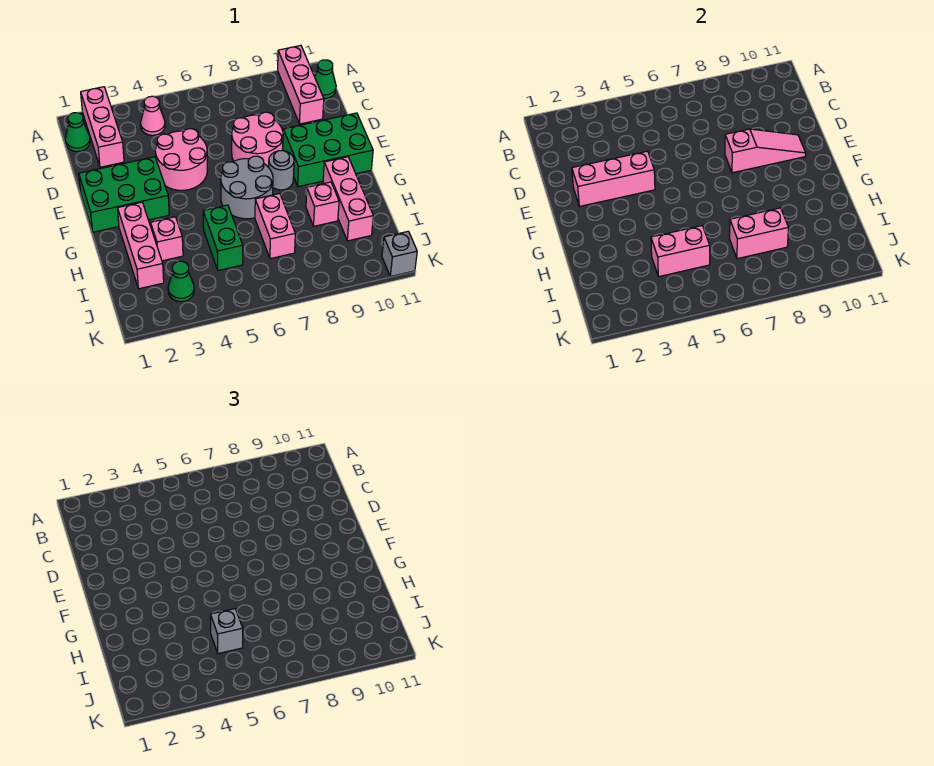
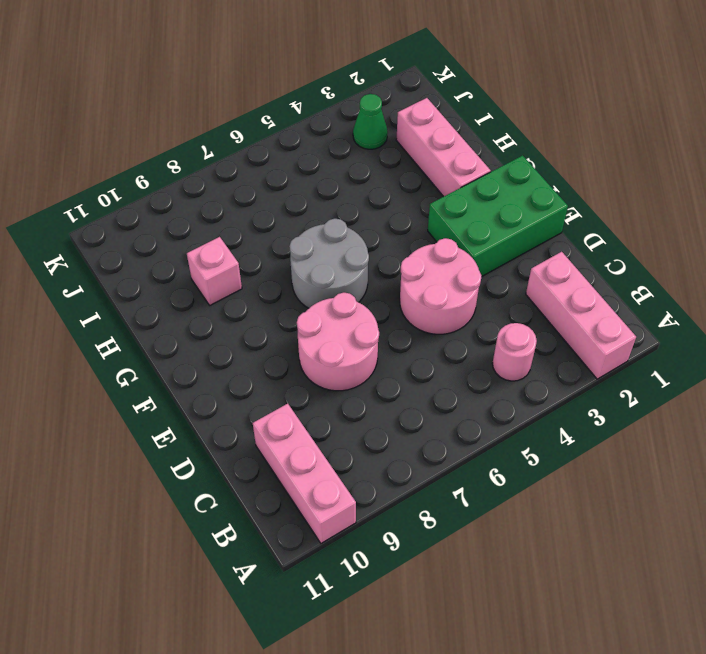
pink round brick B4 level 1 -> pink cone B4 level 1
none -> green cone B1 level 1
none -> green cone B11 level 1
none -> green brick E9:F11 level 1

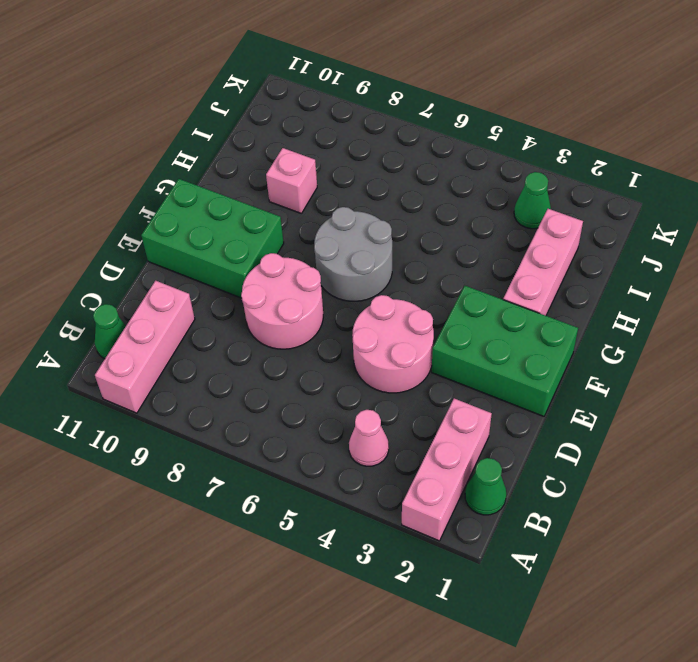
none -> grey round brick F8 level 1
none -> pink brick G10:I10 level 1
none -> pink brick H3 level 1

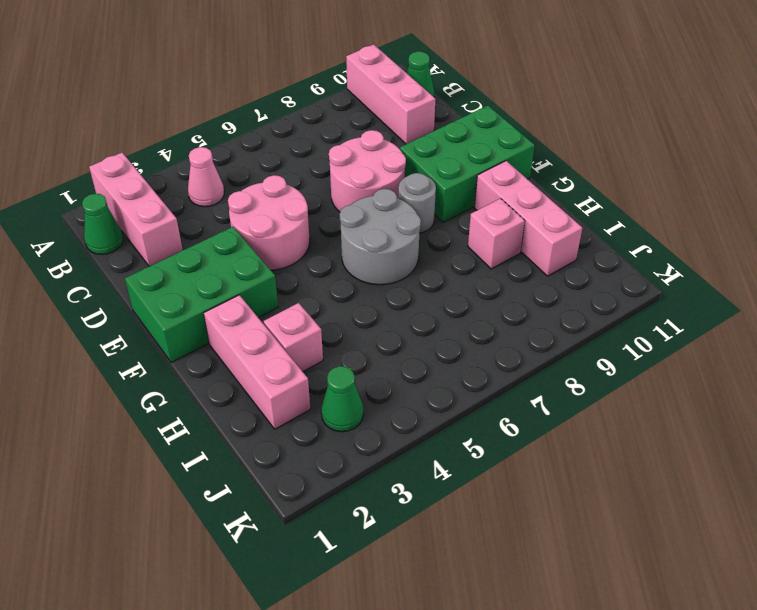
none -> green brick H5:I5 level 1
none -> pink brick H7:I7 level 1
none -> grey brick K11 level 1

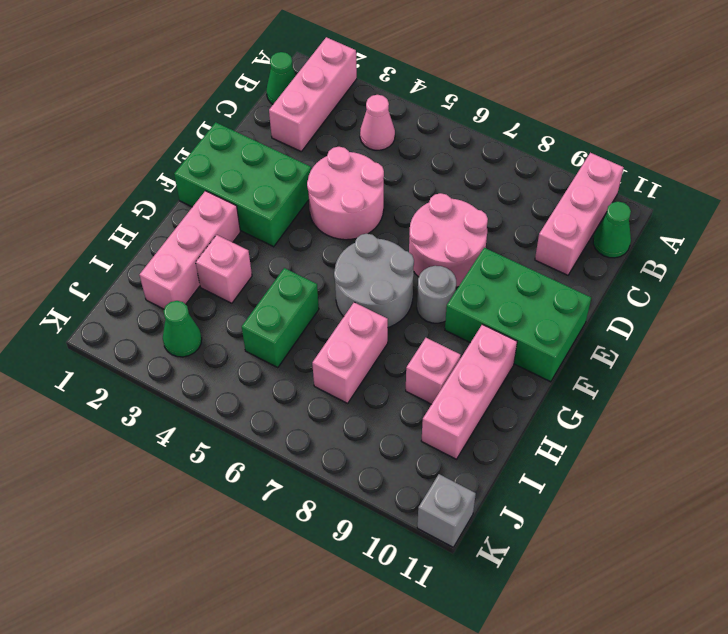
none -> pink brick E2:E4 level 2
none -> pink slope E8:E10 level 2 top 8
none -> pink brick I4:I5 level 2

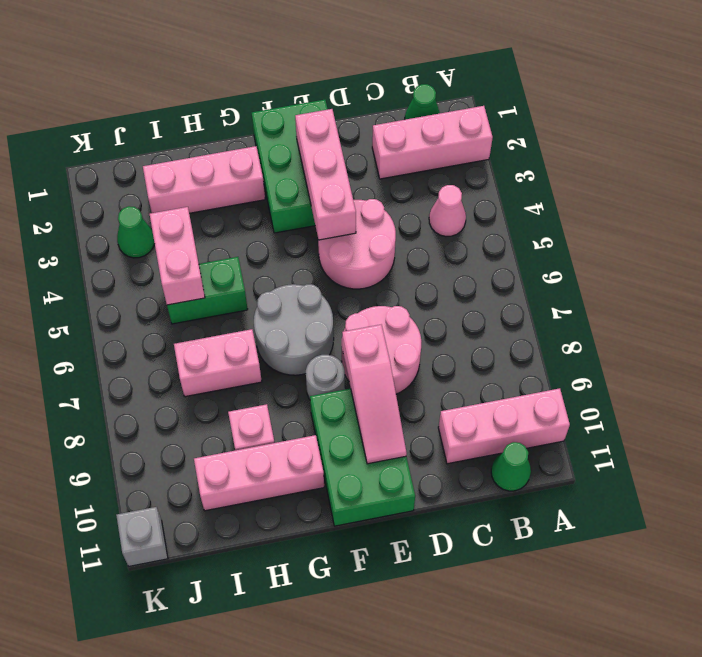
none -> pink brick H3 level 1
none -> pink brick I7:I8 level 2
none -> grey brick I5 level 3

